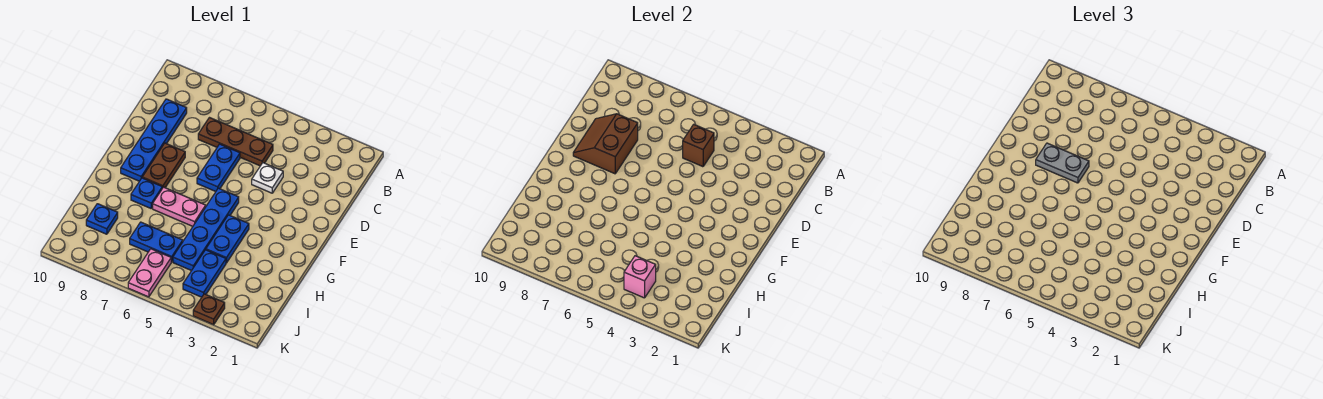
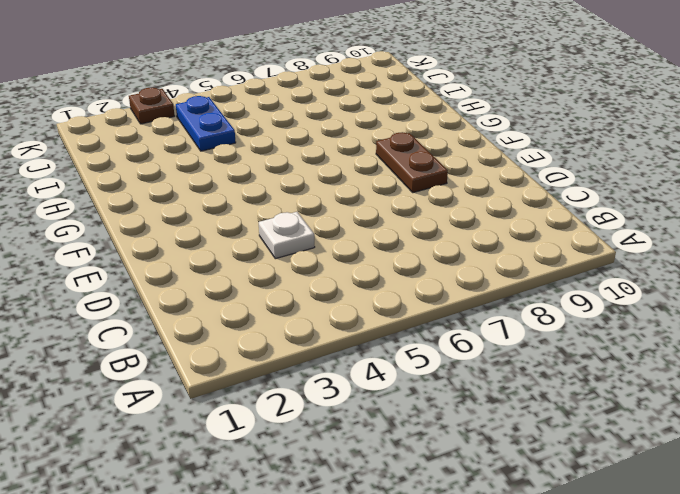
none -> brown plate C5:C7 level 1
none -> blue plate C9:F9 level 1
none -> blue plate D6:E6 level 1

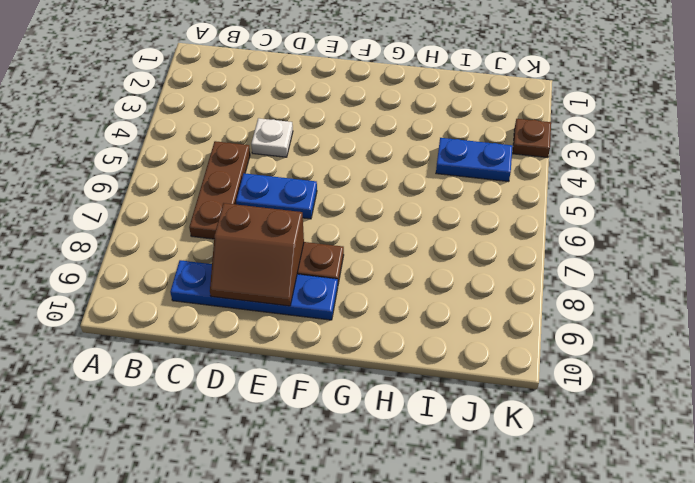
none -> blue plate F5:I5 level 1
none -> blue plate G4:H4 level 1
none -> pink plate G6:G7 level 1

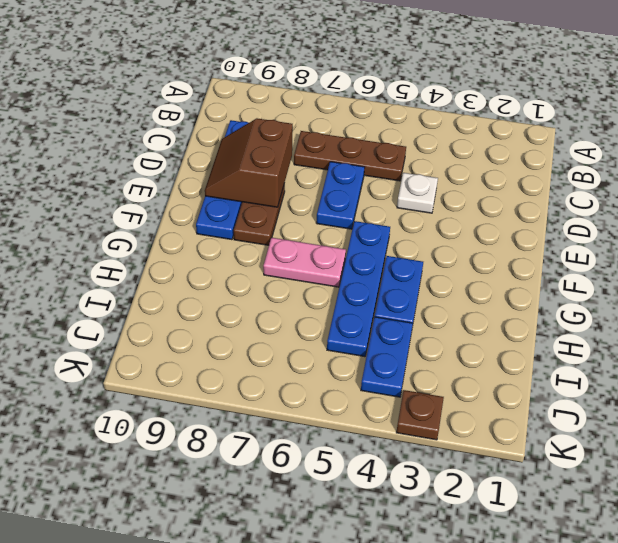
none -> blue plate G8 level 1
none -> blue plate I6:I7 level 1
none -> blue plate I9 level 1

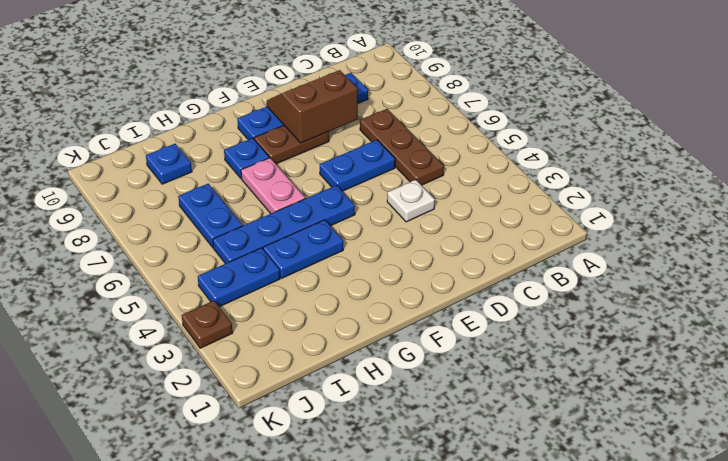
none -> pink plate J6:K6 level 1
none -> brown brick C5 level 2
none -> pink brick J4 level 2

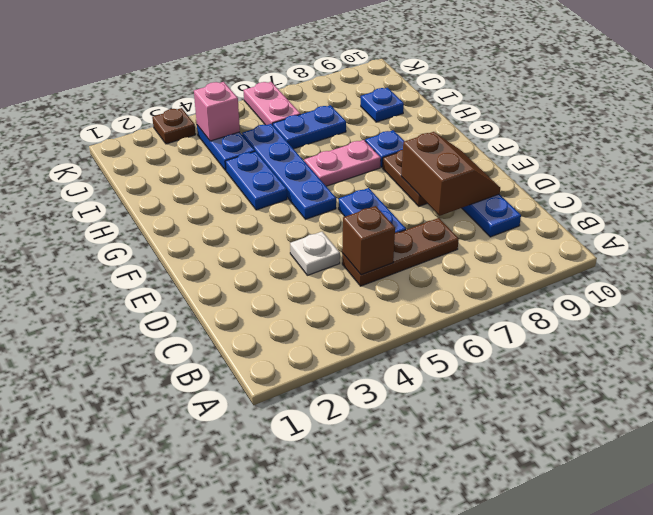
none -> grey plate E7:E8 level 3

